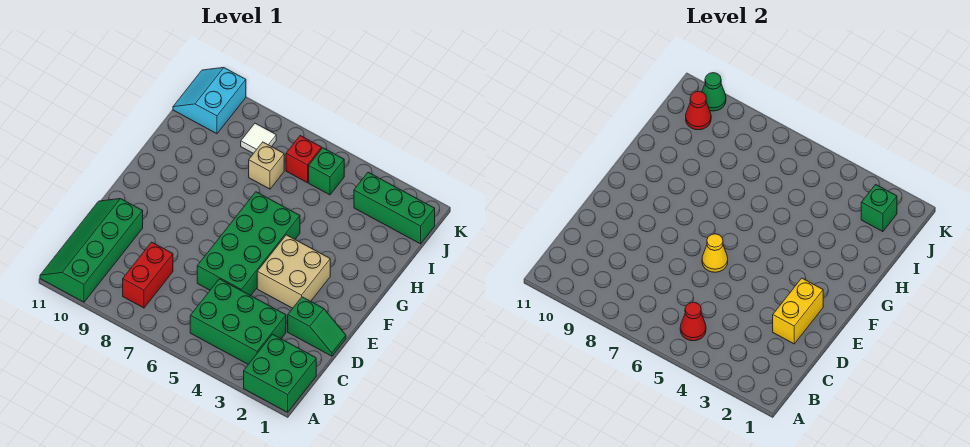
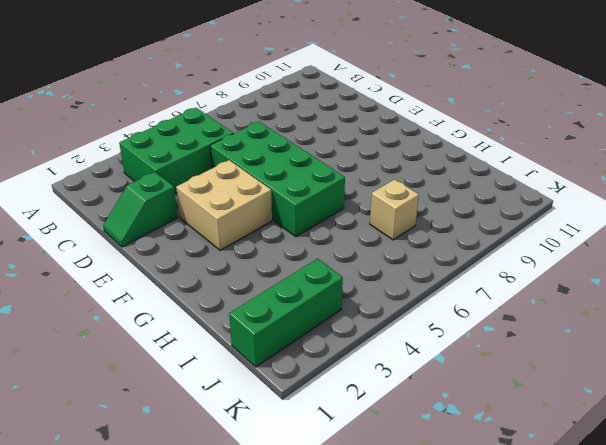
none -> green brick A1:B2 level 1
none -> green slope A10:D11 level 1 top 10
none -> red brick B8:C8 level 1

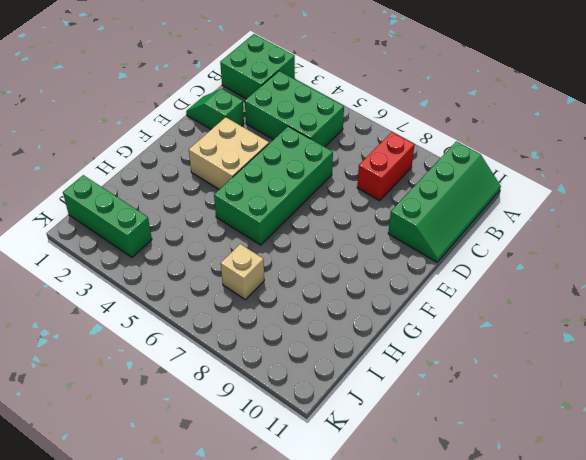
none -> green brick J5 level 1
none -> red brick J6 level 1
none -> white tile J8 level 1

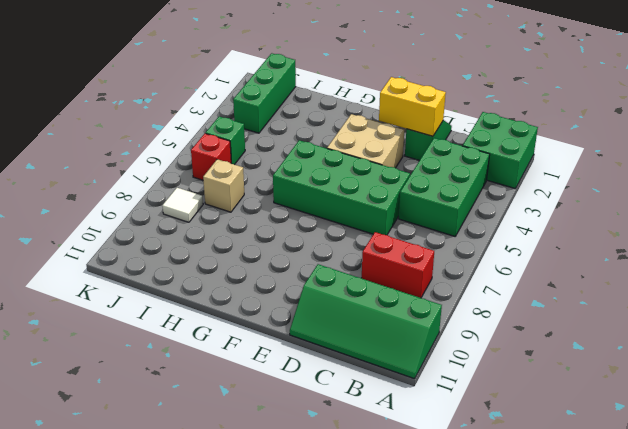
none -> cyan slope J10:K11 level 1 top 10
none -> red cone B5 level 2
none -> yellow cone E6 level 2

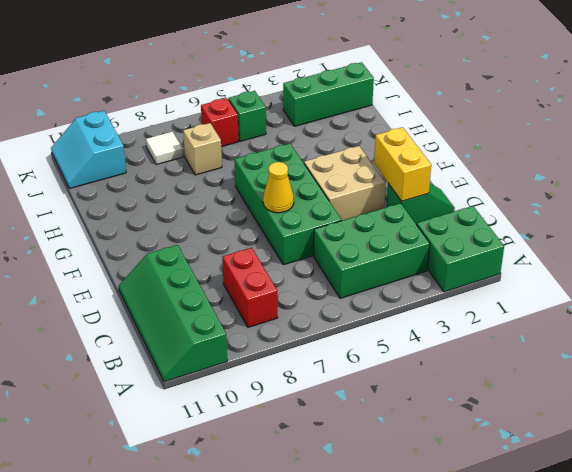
none -> red cone B5 level 2
none -> green brick J2 level 2
none -> red cone J10 level 2

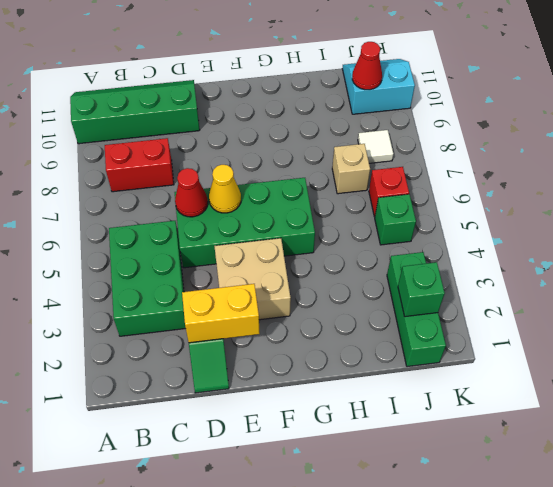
red cone D6 level 2 -> red cone B5 level 2
none -> green brick A1:B2 level 1
none -> green cone K10 level 2

